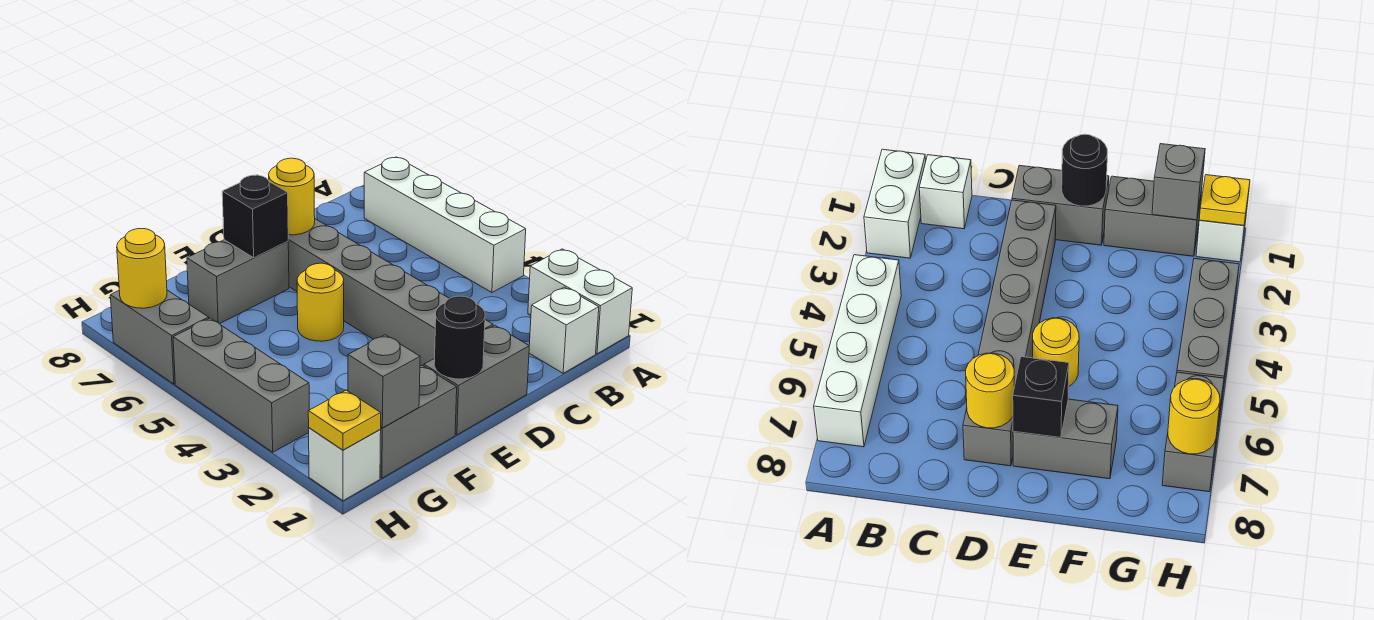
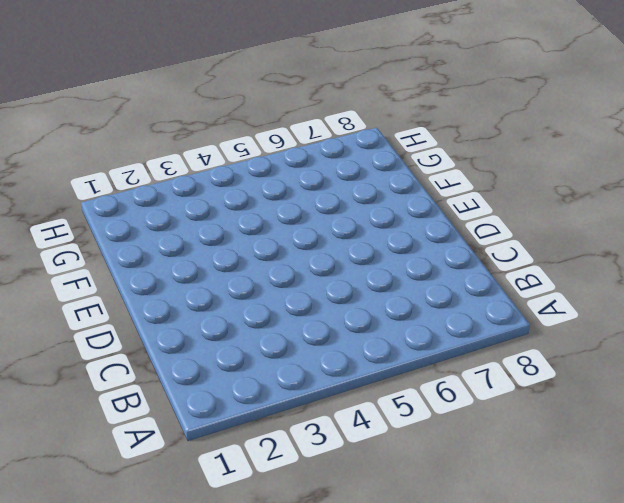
none -> white brick A1:A2 level 1
none -> white brick A4:A7 level 1
none -> white brick B1 level 1

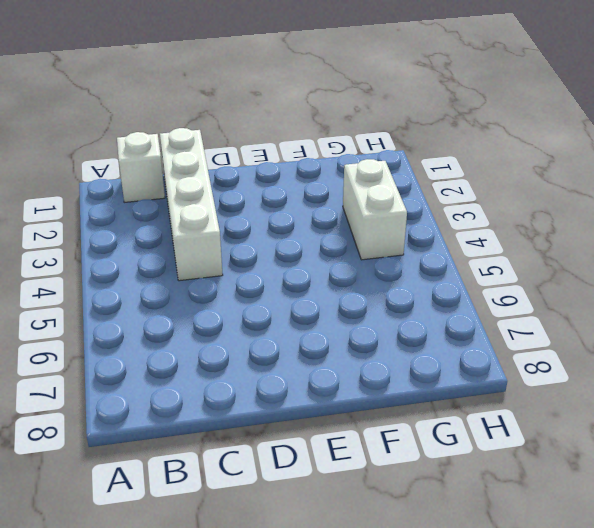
white brick C1:C4 level 1 -> white brick A4:A7 level 1
white brick G3:G4 level 1 -> white brick A1:A2 level 1
none -> grey brick D1:E1 level 1
none -> grey brick D2:D7 level 1
none -> yellow round brick E5 level 1

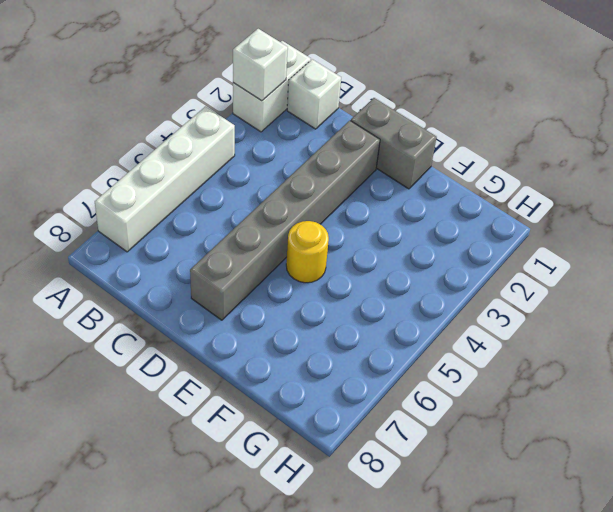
white brick A2 level 2 -> white brick H1 level 1
none -> grey brick E7:F7 level 1
none -> grey brick F1:G1 level 1
none -> grey brick H3:H5 level 1

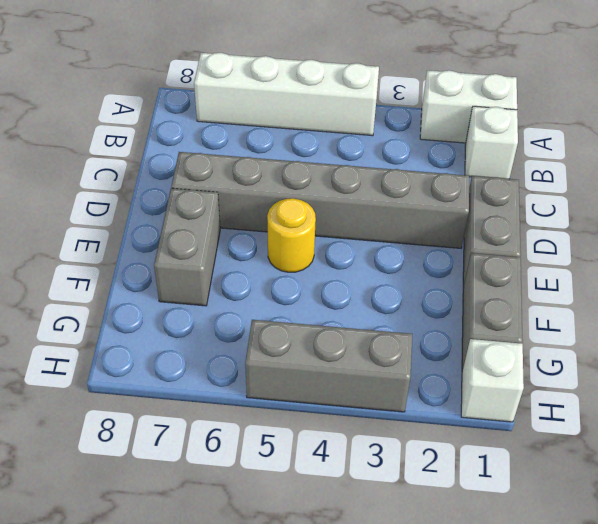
none -> grey brick H6:H7 level 1
none -> yellow round brick D7 level 2
none -> black round brick E1 level 2

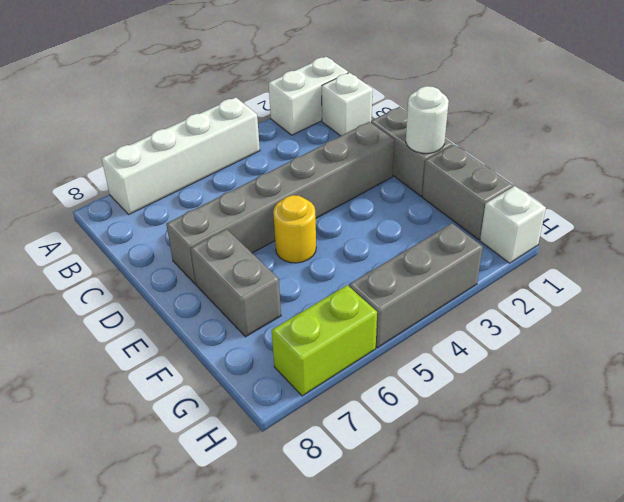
white round brick E1 level 2 -> black round brick E1 level 2
lime brick H6:H7 level 1 -> grey brick H6:H7 level 1
none -> yellow round brick D7 level 2
none -> black brick E7 level 2
none -> grey brick G1 level 2

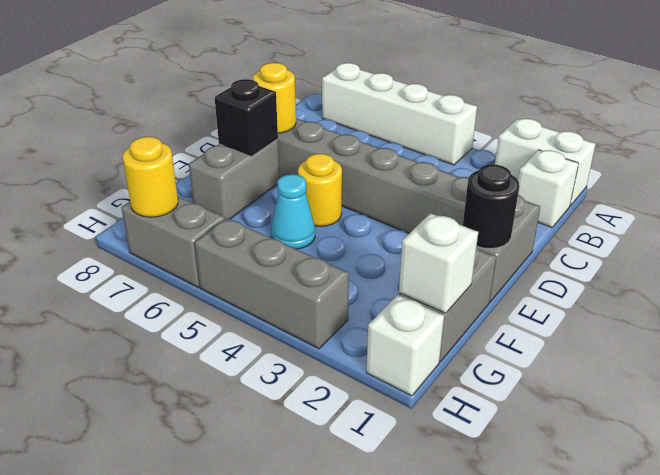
cyan cone F5 level 1 -> none
white brick G1 level 2 -> grey brick G1 level 2
none -> yellow plate H1 level 2

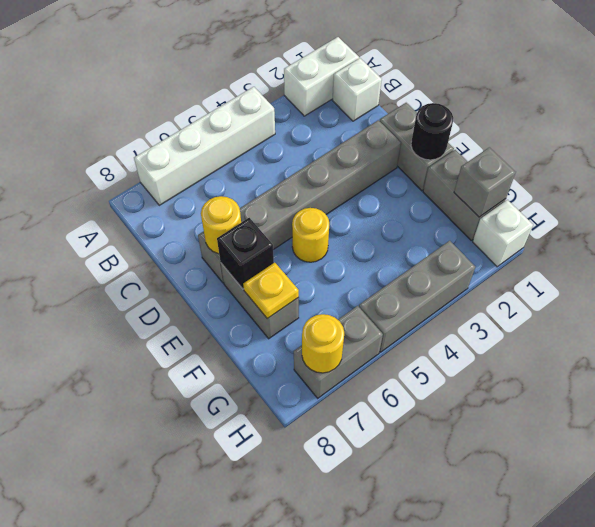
yellow plate F7 level 2 -> yellow plate H1 level 2

